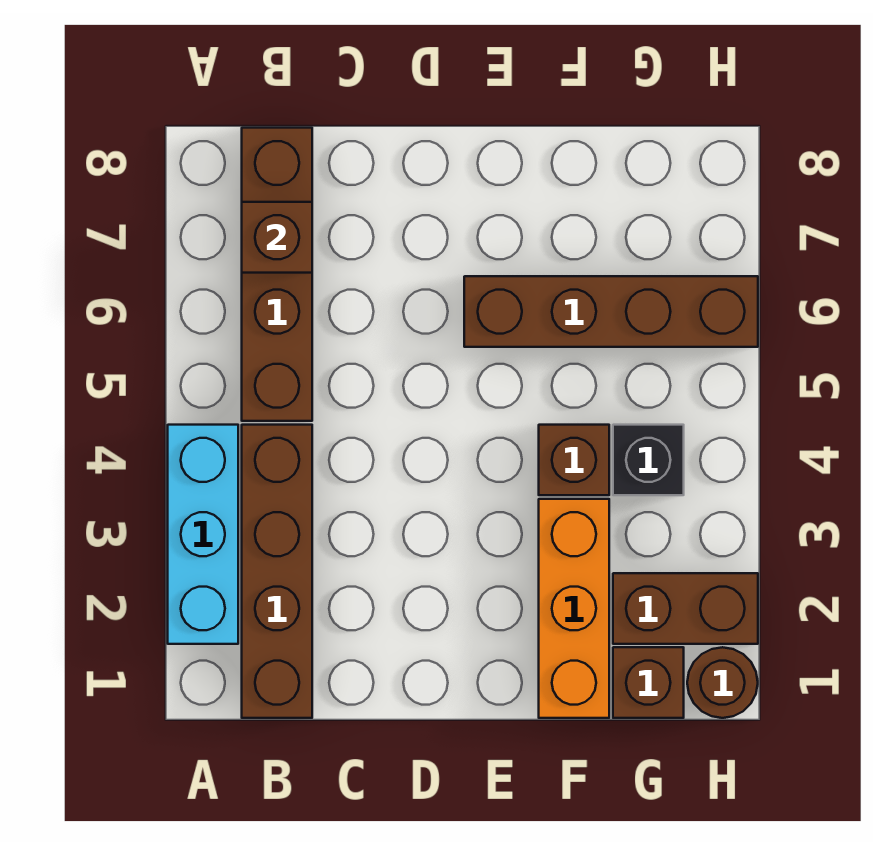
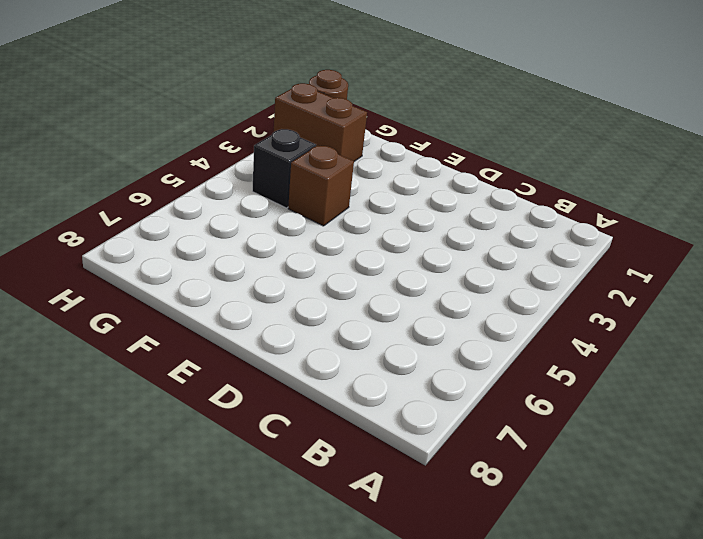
none -> cyan brick A2:A4 level 1
none -> brown brick B1:B4 level 1

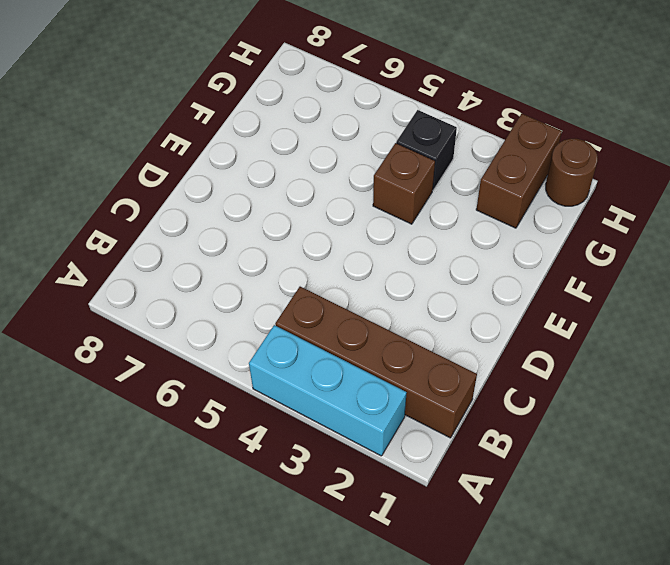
none -> brown brick B5:B8 level 1
none -> brown brick E6:H6 level 1

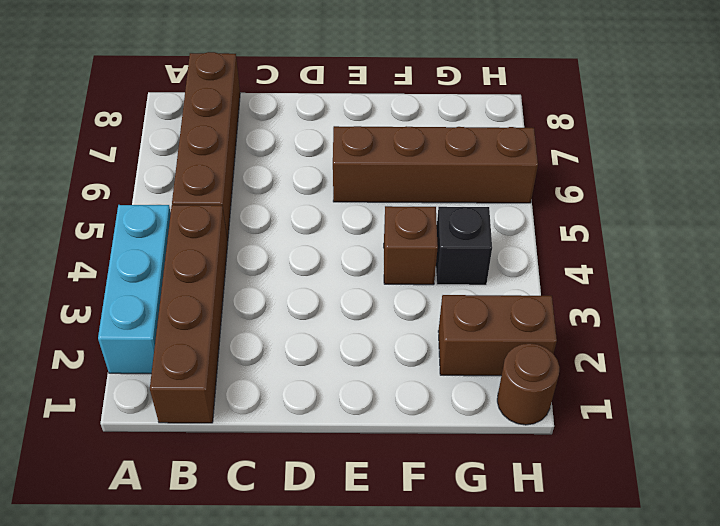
none -> orange brick F1:F3 level 1
none -> brown brick G1 level 1

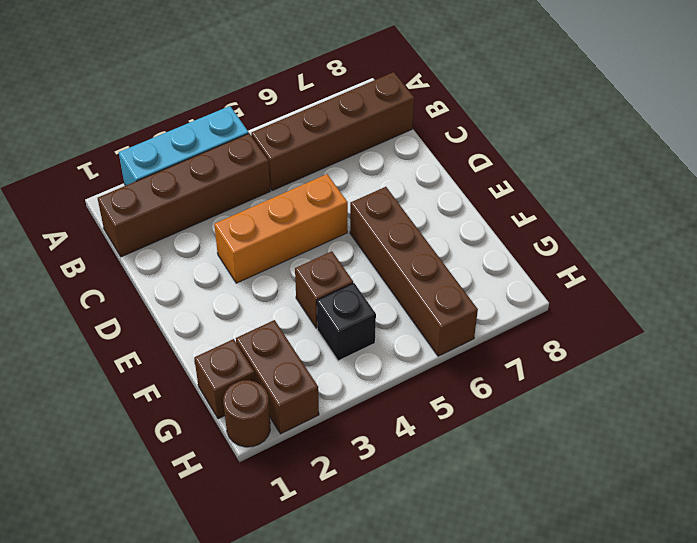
orange brick D3:D5 level 1 -> orange brick F1:F3 level 1
none -> brown brick B7 level 2

